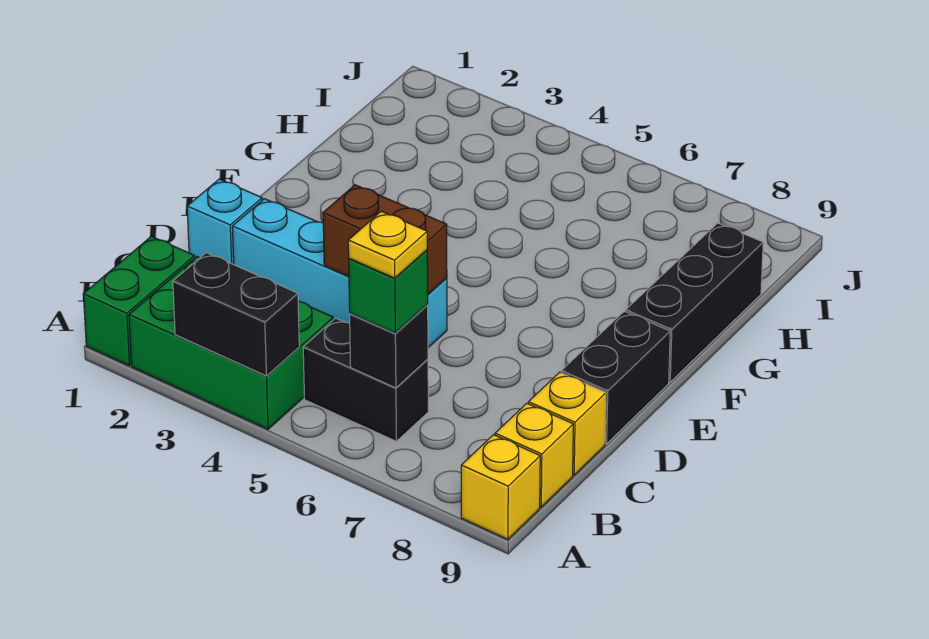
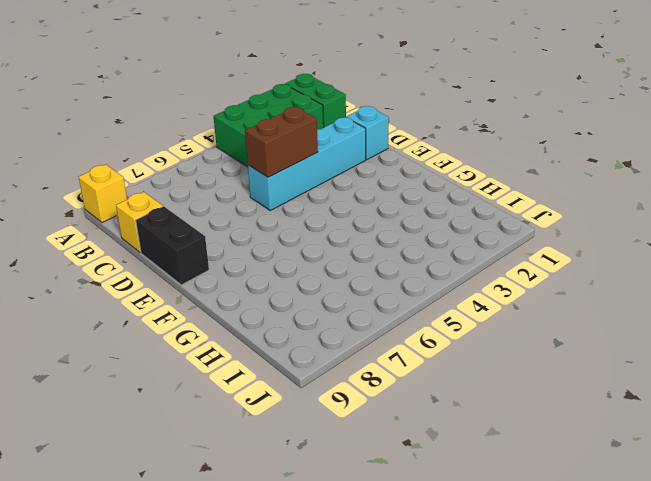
none -> black brick B5:B6 level 1
none -> yellow brick B9 level 1
none -> black brick F9:H9 level 1

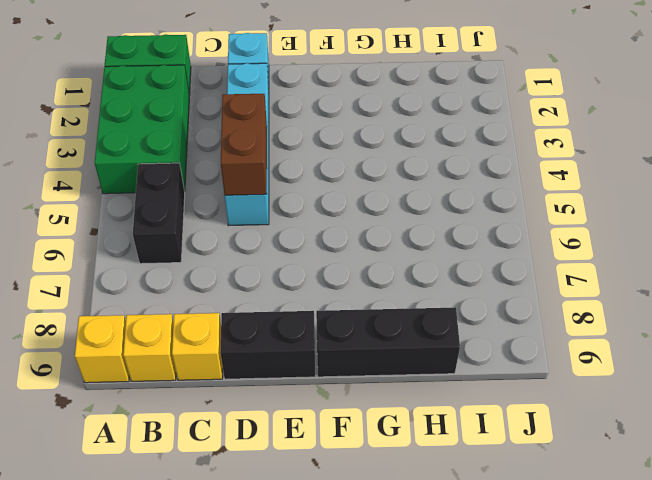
none -> black brick A3:A4 level 2
none -> black brick B6 level 2
none -> green brick B6 level 3

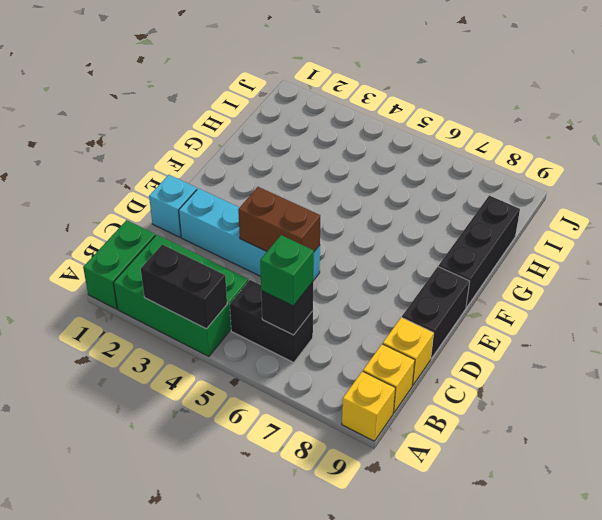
none -> yellow plate B6 level 4

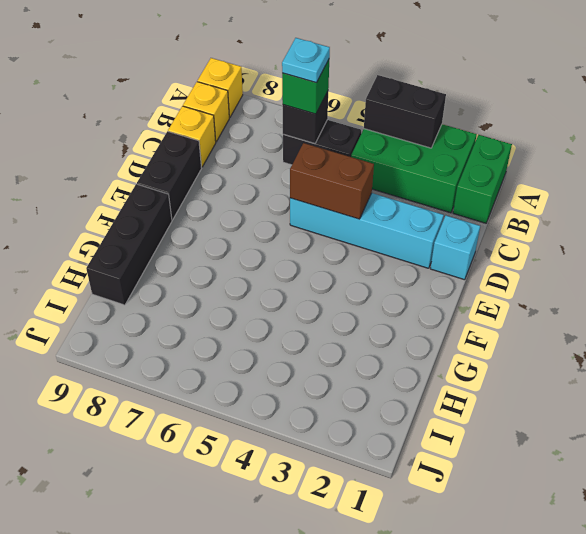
cyan plate B6 level 4 -> yellow plate B6 level 4

